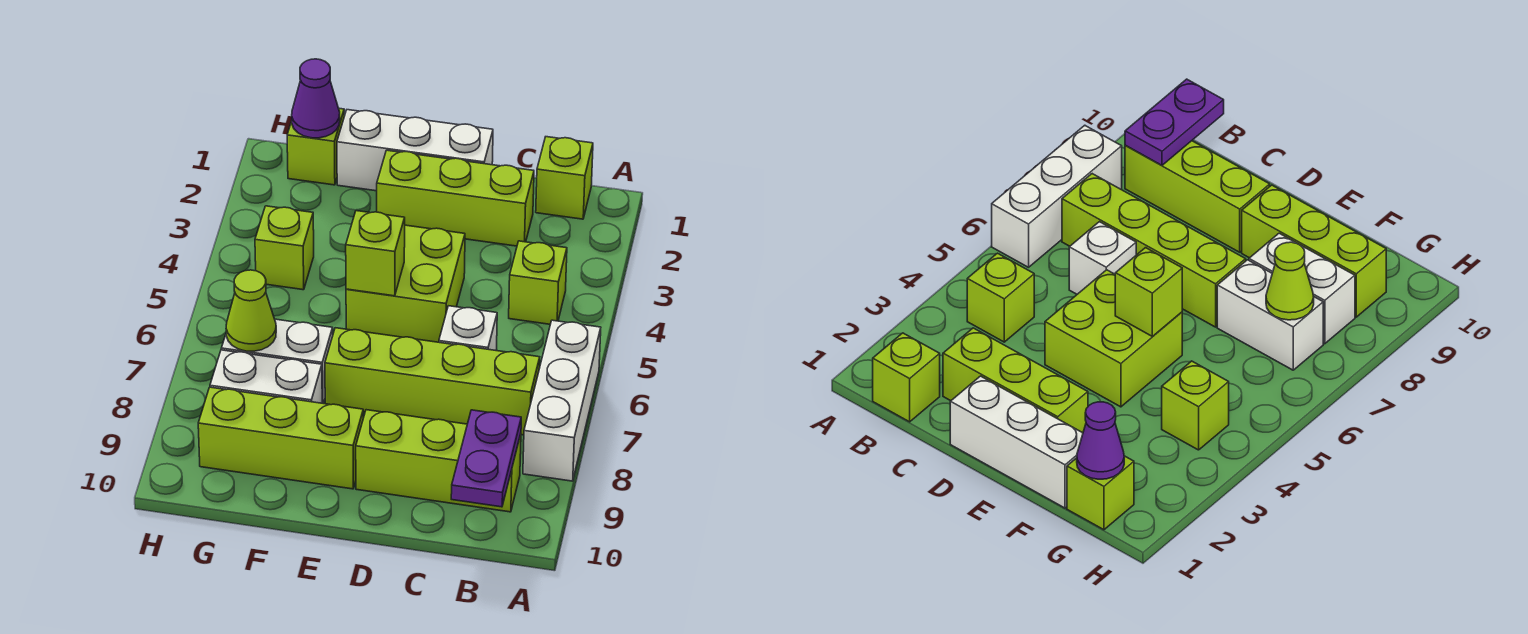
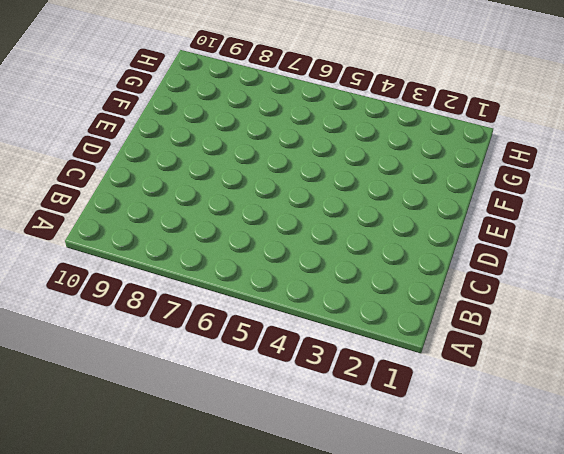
none -> white brick A6:A8 level 1
none -> lime brick B1 level 1
none -> lime brick B4 level 1

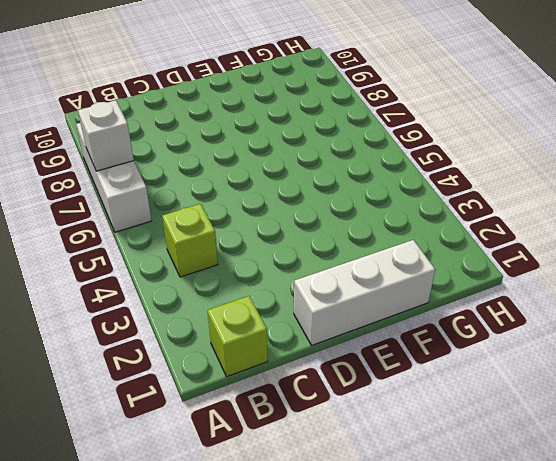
white brick A7 level 2 -> white brick C6 level 1
none -> lime brick B7:E7 level 1
none -> lime brick B9:D9 level 1
none -> lime brick C2:E2 level 1

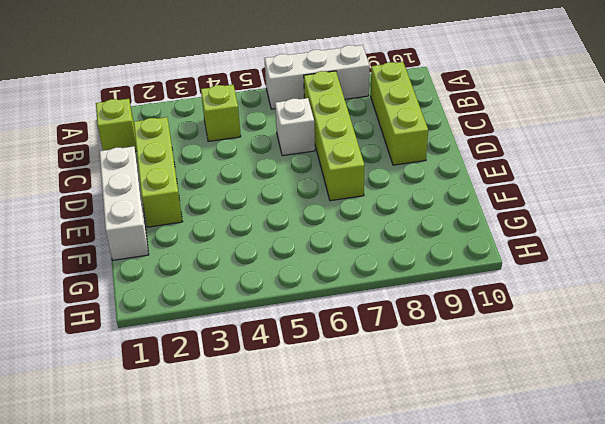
none -> lime brick D4:E5 level 1
none -> lime brick E9:G9 level 1
none -> white brick F7:G7 level 1

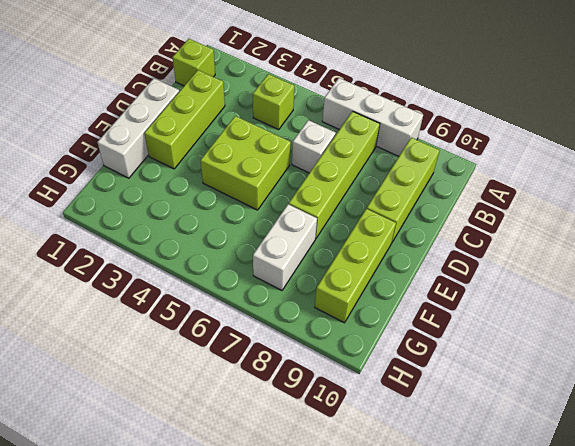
none -> white brick F8:G8 level 1
none -> lime brick G1 level 1
none -> lime brick G4 level 1

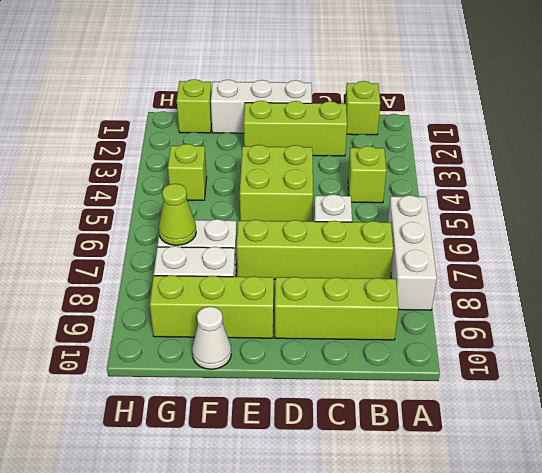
white cone F10 level 1 -> none
none -> purple plate B9:B10 level 2
none -> lime brick E5 level 2
none -> purple cone G1 level 2

